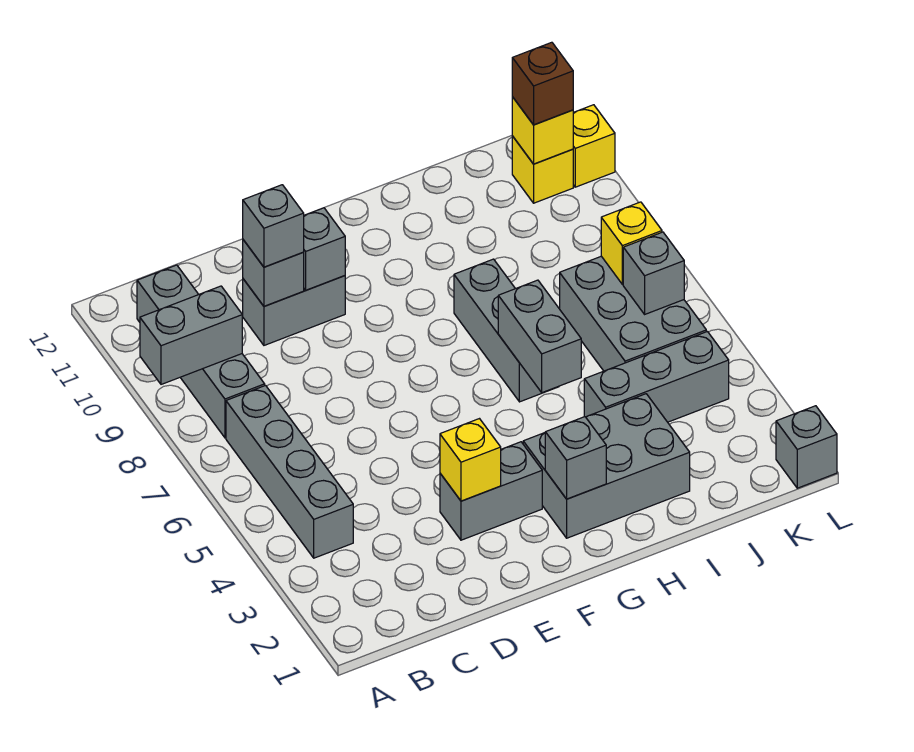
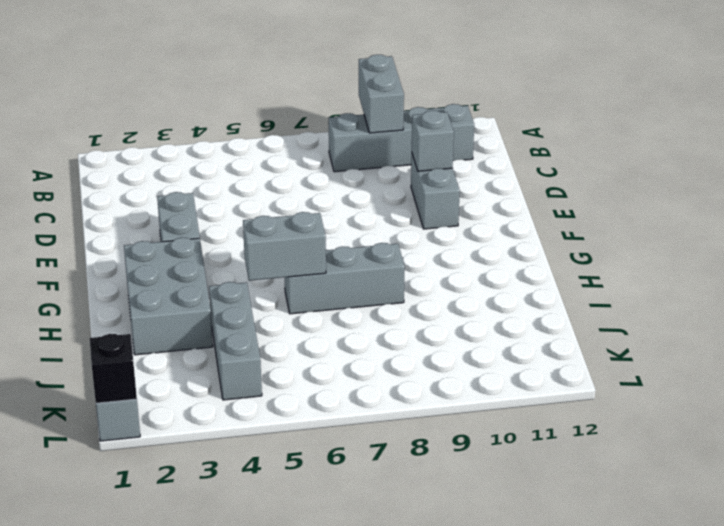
black brick L1 level 2 -> none
none -> grey brick B4:B7 level 1
none -> grey brick J5:K7 level 1
none -> yellow brick K11 level 1

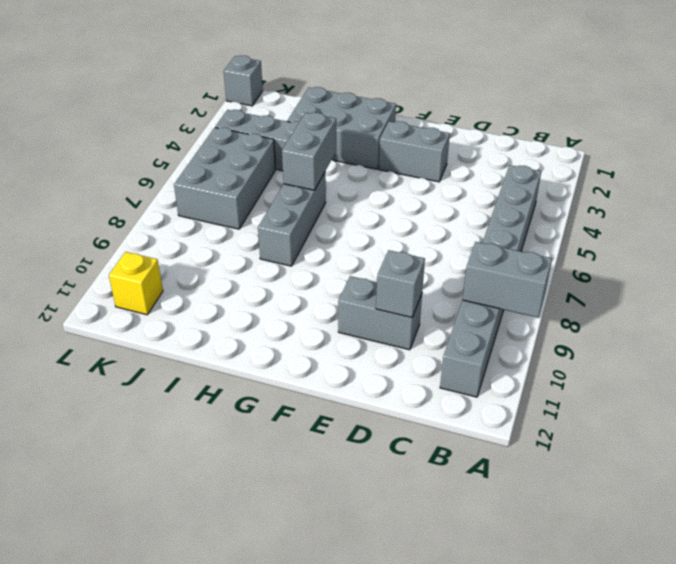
none -> yellow brick L11 level 1
none -> yellow brick E3 level 2
none -> grey brick E10 level 2

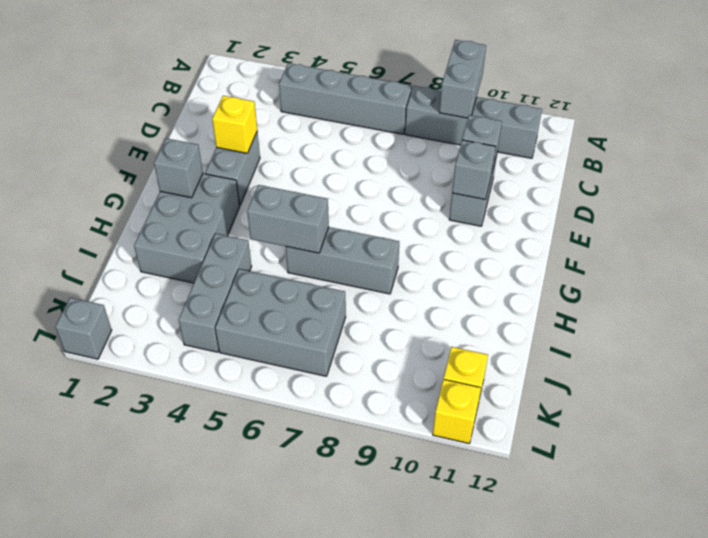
none -> grey brick K6 level 2
none -> yellow brick K7 level 2
none -> yellow brick K11 level 2

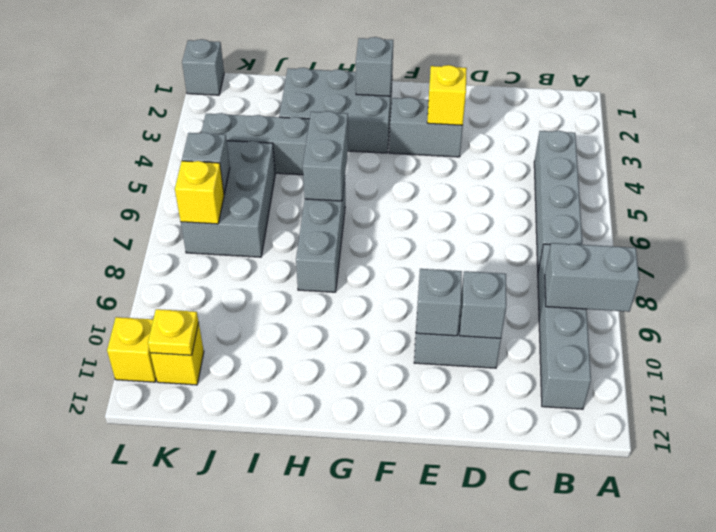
yellow plate K11 level 2 -> yellow brick K11 level 2
none -> grey brick D10 level 3
none -> brown brick K11 level 3

